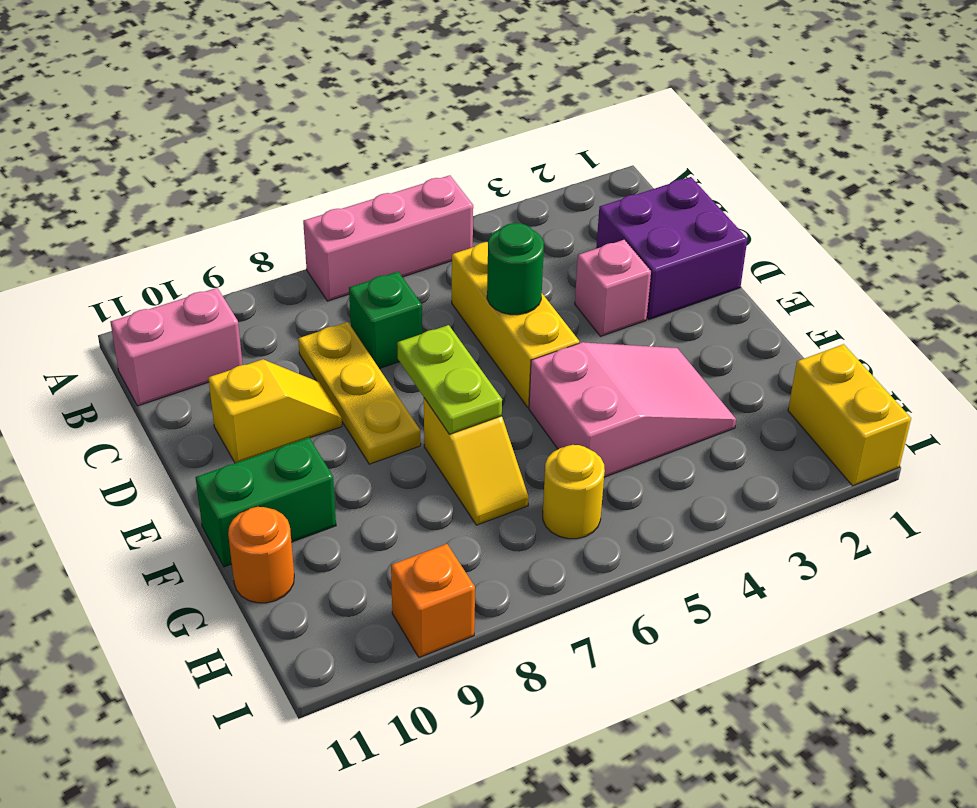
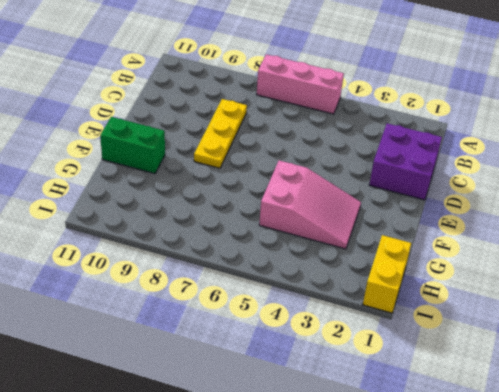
none -> pink brick B10:B11 level 1
none -> yellow brick C5:E5 level 1
none -> green brick C7 level 1

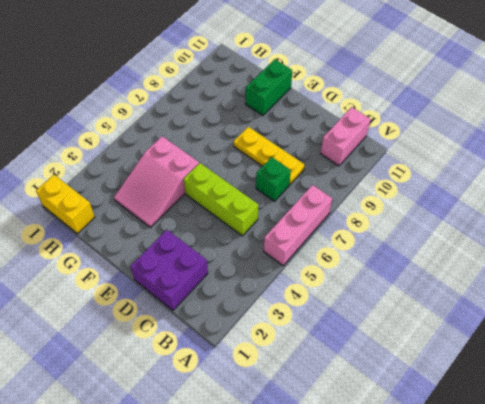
lime brick C5:E5 level 1 -> yellow brick C5:E5 level 1
none -> pink brick D3 level 1
none -> yellow slope D9:D10 level 1 top 10
none -> yellow slope F7:G7 level 1 top F

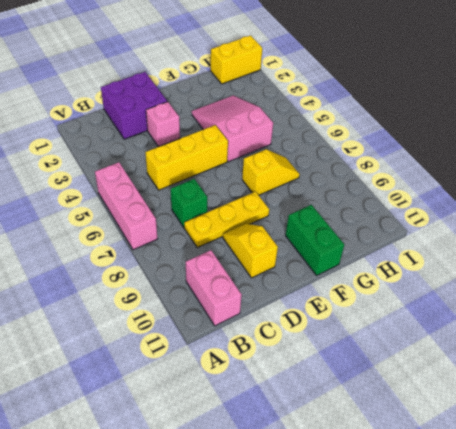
none -> orange round brick G11 level 1
none -> yellow round brick H6 level 1
none -> orange brick I9 level 1

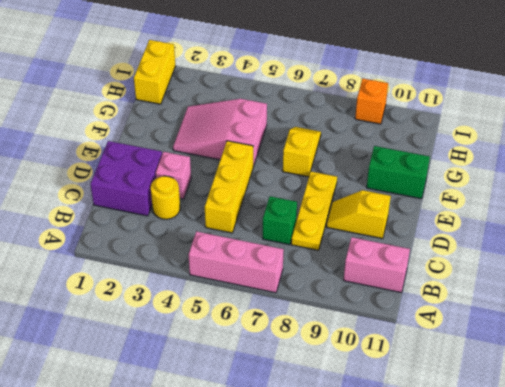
yellow round brick C3 level 1 -> yellow round brick H6 level 1
none -> orange round brick G11 level 1
none -> green round brick D5 level 2
none -> lime plate E7:F7 level 2

